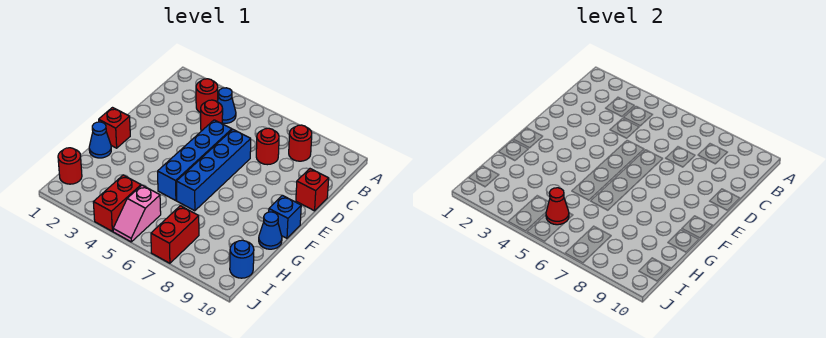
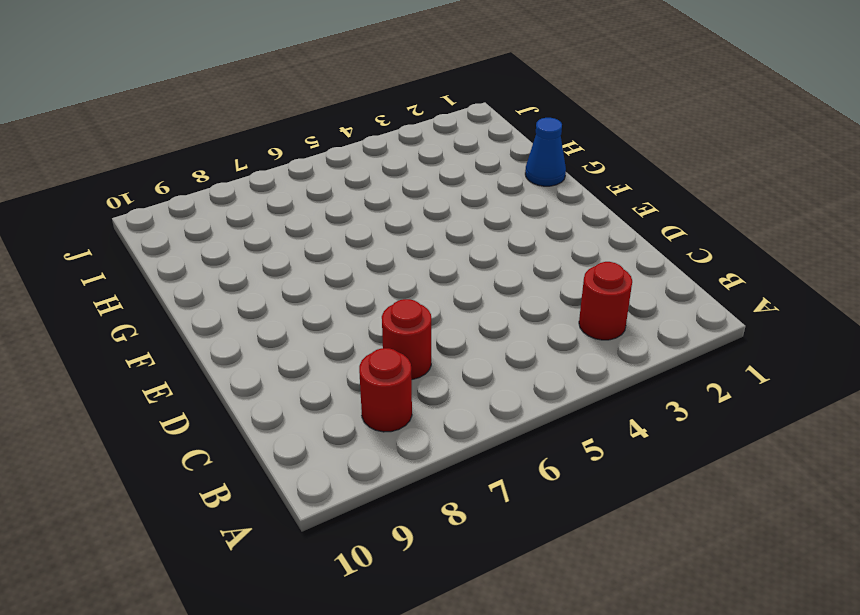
none -> blue cone B4 level 1
none -> red round brick C4 level 1
none -> blue brick D5:G5 level 1

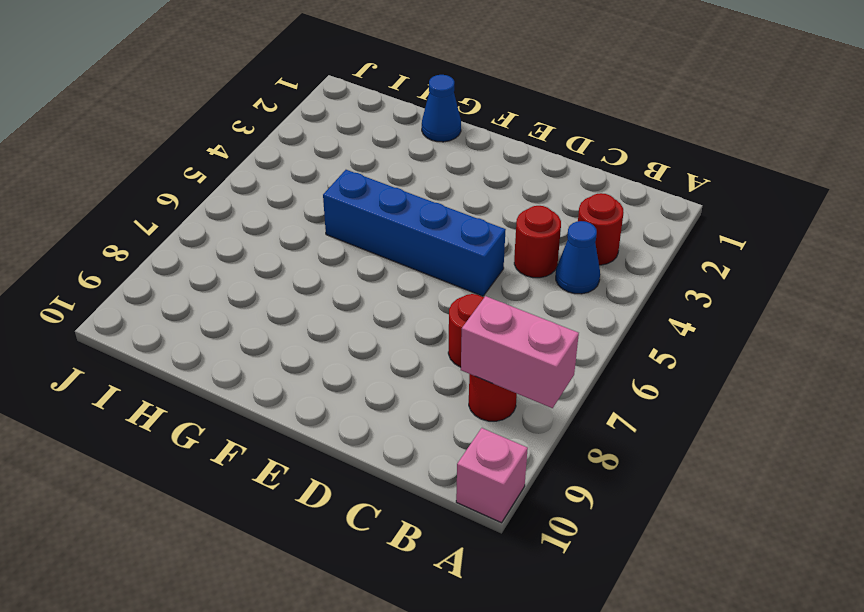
pink brick A8:B8 level 2 -> none
pink brick A10 level 1 -> none
none -> blue brick D6:G6 level 1
none -> red brick D10 level 1
none -> red brick F1 level 1

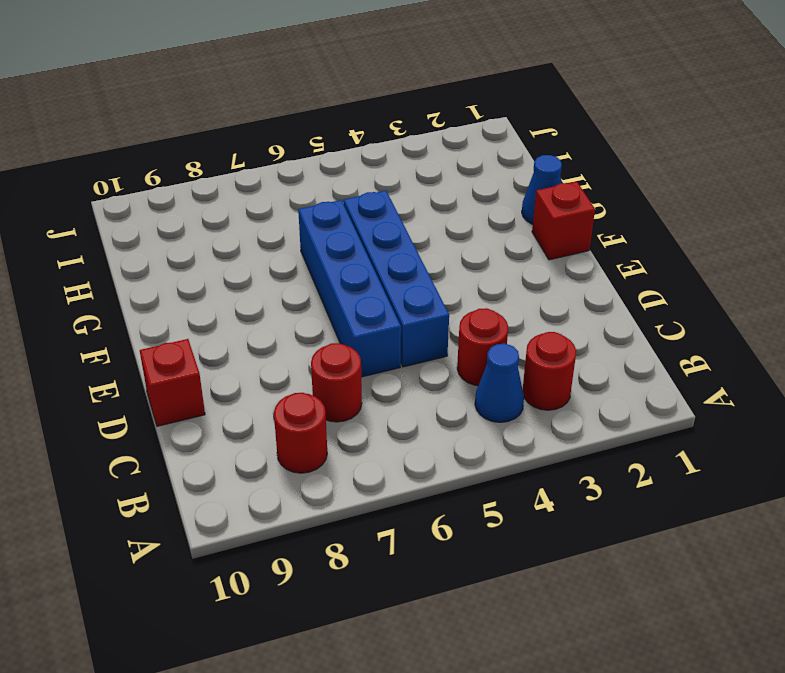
none -> blue brick F10 level 1
none -> blue cone G10 level 1
none -> red round brick I1 level 1

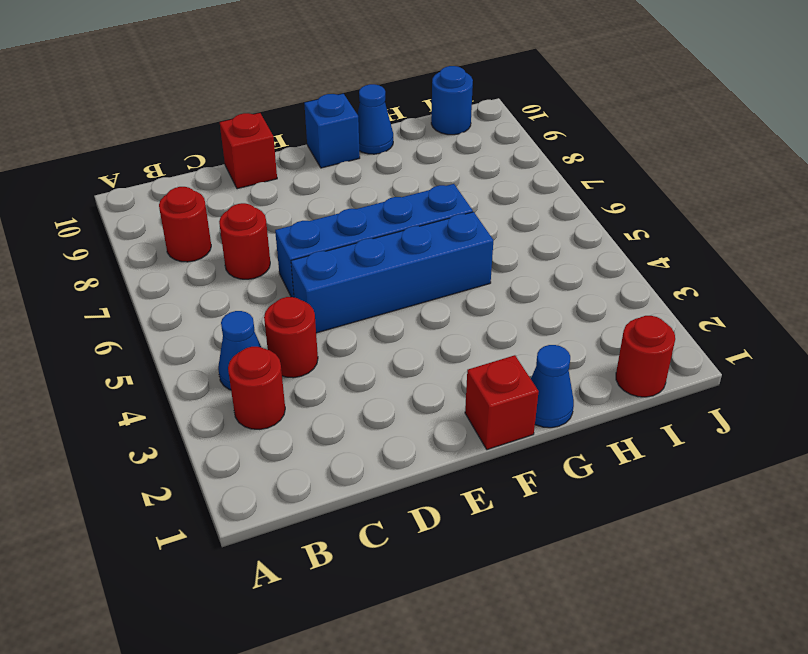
none -> red brick I4:J4 level 1
none -> pink slope I5:J5 level 1 top I
none -> red brick I7:J7 level 1

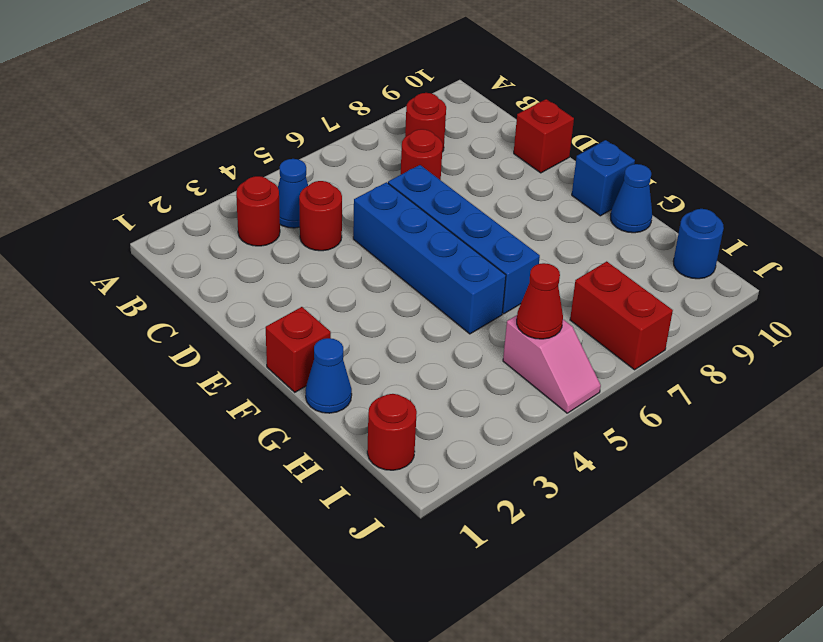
none -> red brick I4:J4 level 1

